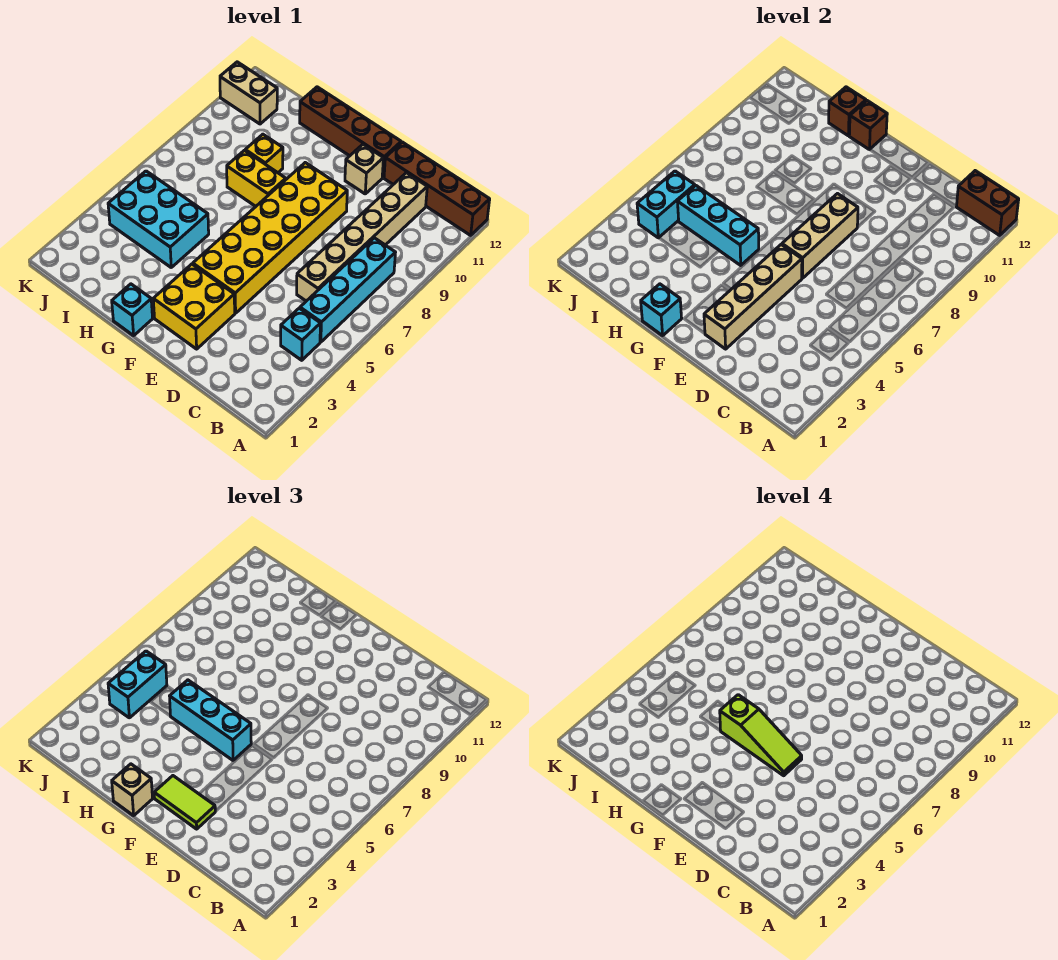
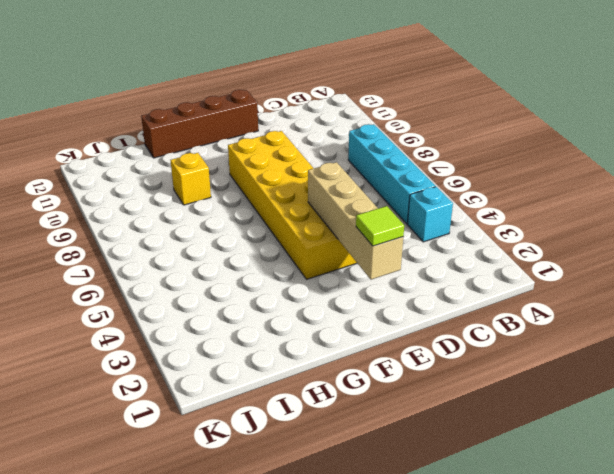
lime tile E2 level 3 -> lime tile E2:F2 level 3
none -> brown brick A12:D12 level 1
none -> tan brick C6:C11 level 1
none -> yellow brick E2:F3 level 1

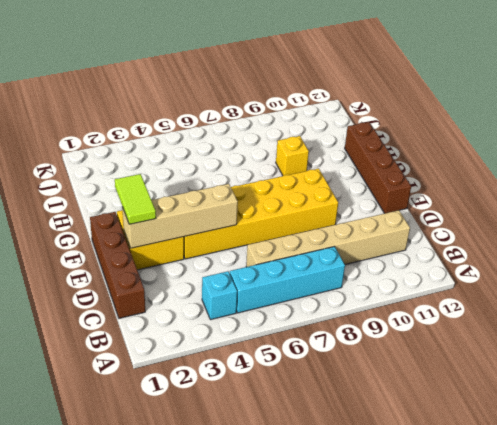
brown brick C1:F1 level 1 -> brown brick A12:D12 level 1
none -> tan brick E11 level 1
none -> cyan brick G1 level 1
none -> yellow brick G8:H8 level 1

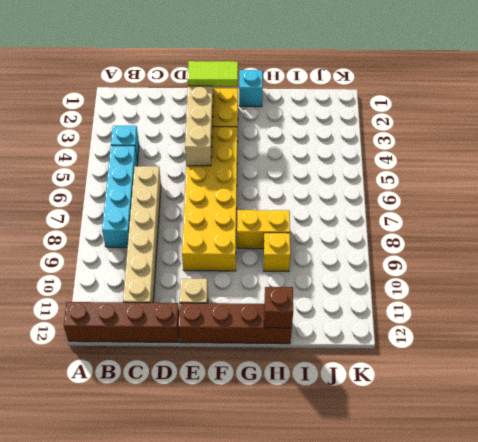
none -> cyan brick H4:J5 level 1
none -> tan brick J11:K11 level 1
none -> brown brick A12:B12 level 2

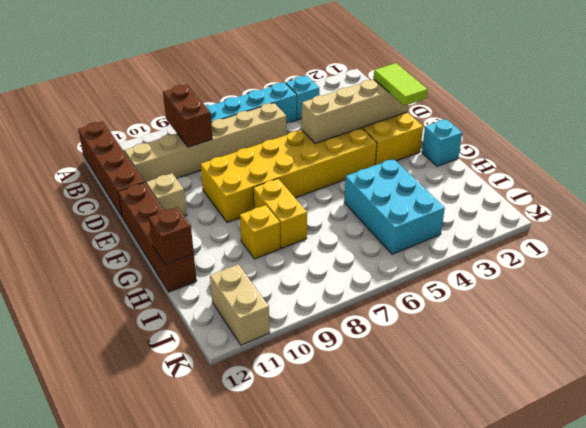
brown brick B9:C9 level 2 -> brown brick A12:B12 level 2
none -> tan brick E6:E8 level 2
none -> cyan brick G1 level 2
none -> cyan brick G5:I5 level 2

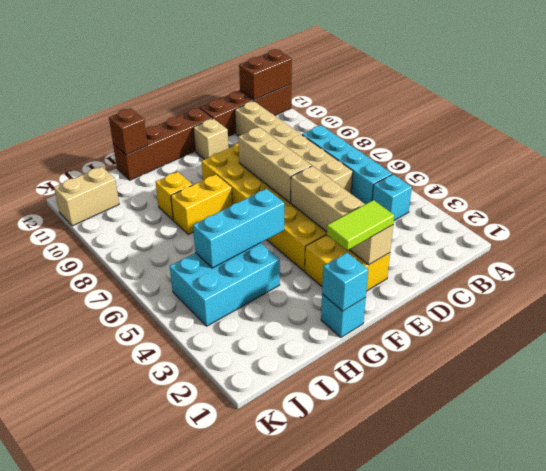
none -> brown brick G12 level 2
none -> cyan brick J4:J5 level 2
none -> cyan brick F5:H5 level 3

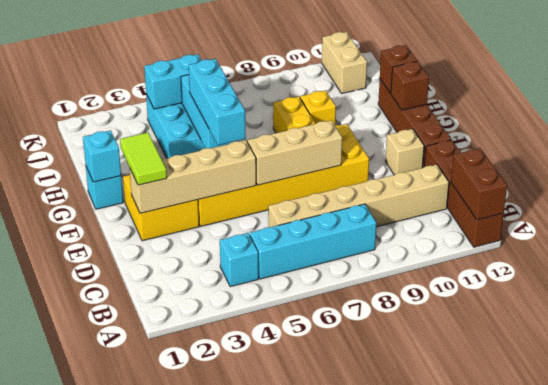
none -> tan brick G1 level 3
none -> cyan brick J4:J5 level 3
none -> lime slope E5:G5 level 4 top G

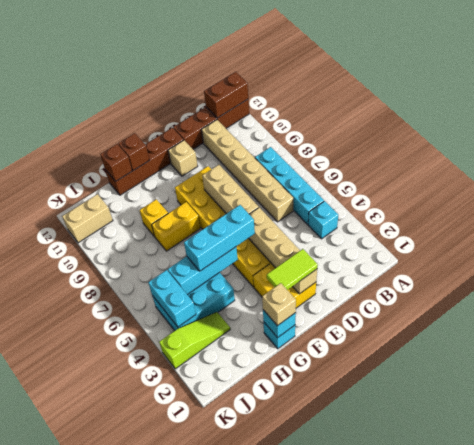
lime slope I3:K3 level 1 top K -> lime slope E5:G5 level 4 top G
none -> cyan brick J4:J5 level 3

